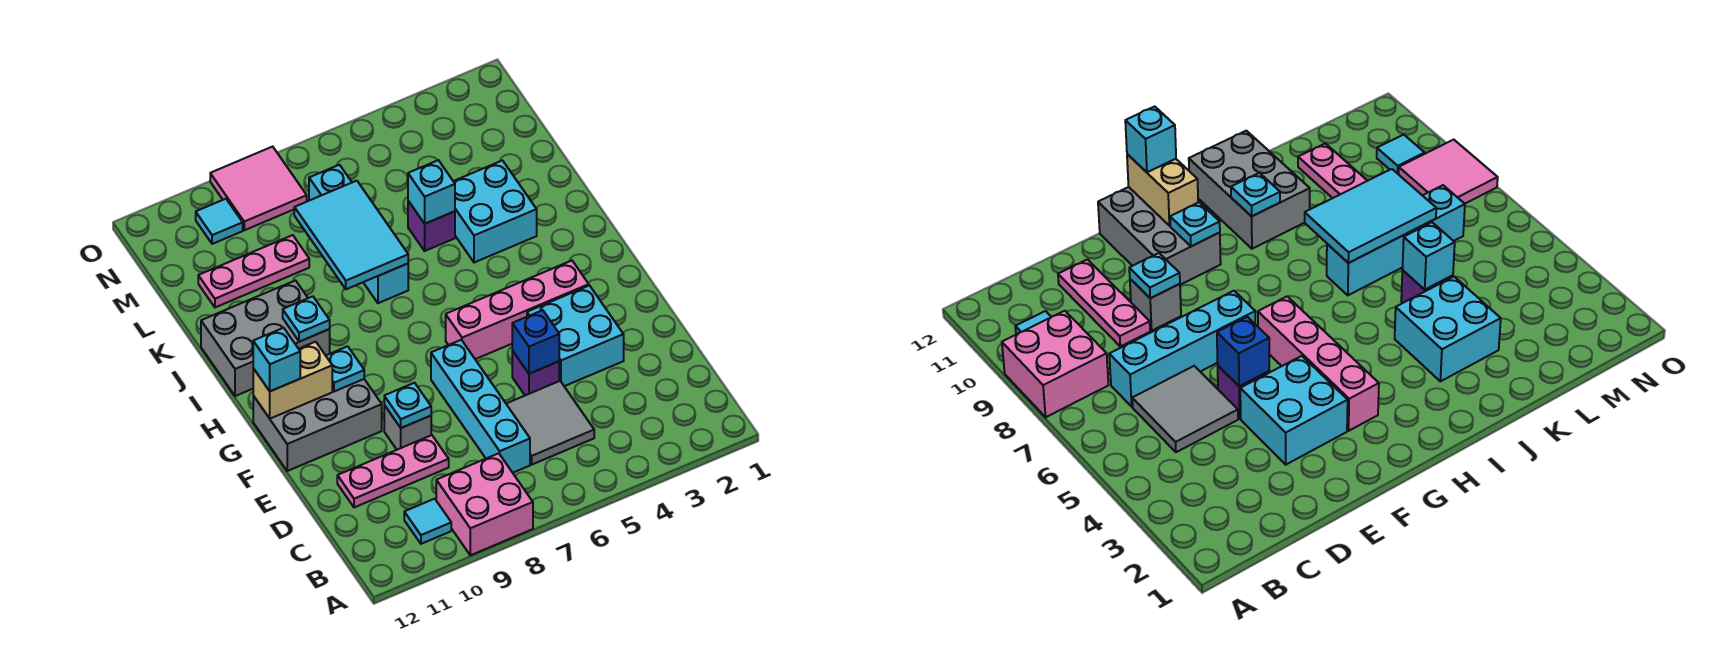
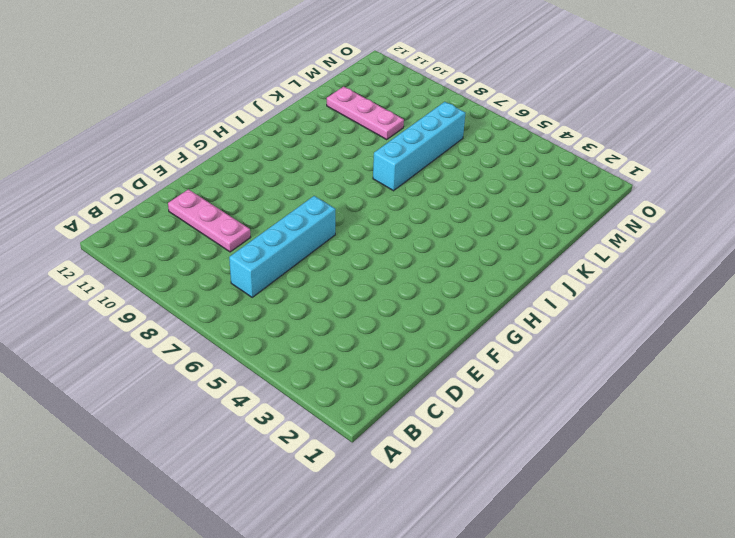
none -> pink brick A8:B9 level 1
none -> cyan tile B10 level 1
none -> grey tile C5:D6 level 1

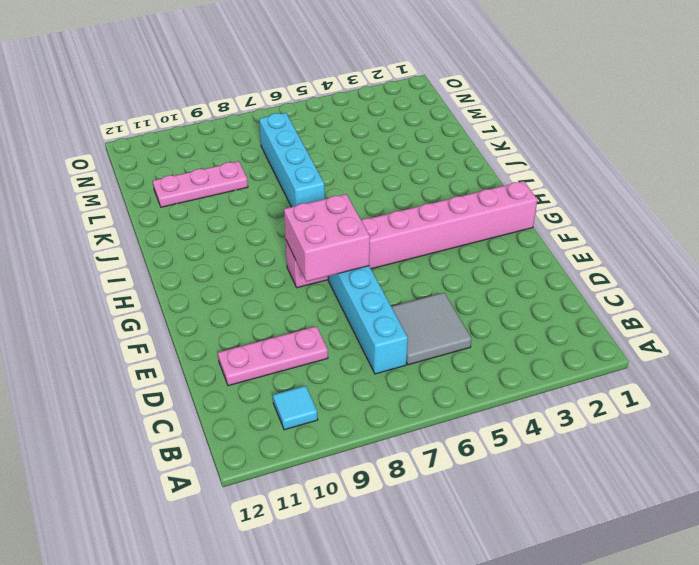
pink brick F7:G8 level 2 -> pink brick A8:B9 level 1
pink brick G1:G8 level 1 -> pink brick G3:G6 level 1
none -> cyan brick E3:F4 level 1
none -> purple brick E5 level 1
none -> grey brick E9 level 1

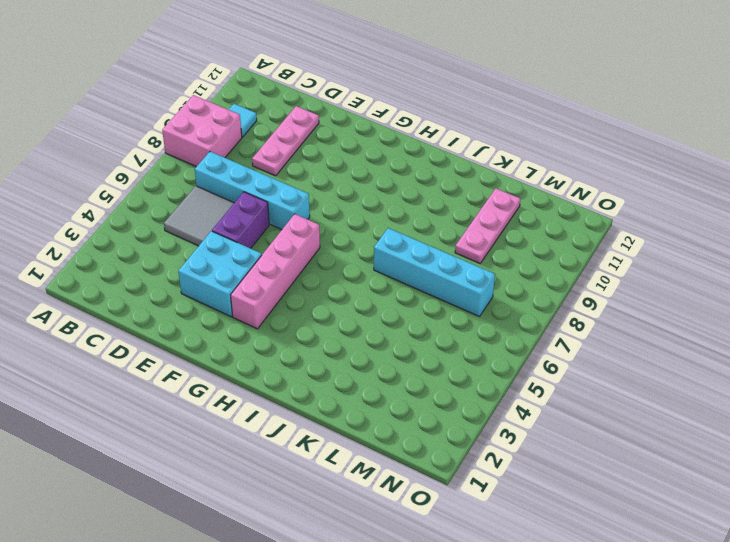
purple brick E5:E6 level 1 -> purple brick E5 level 1
none -> grey brick E9 level 1
none -> grey brick F10:G12 level 1
none -> grey brick I10:J12 level 1

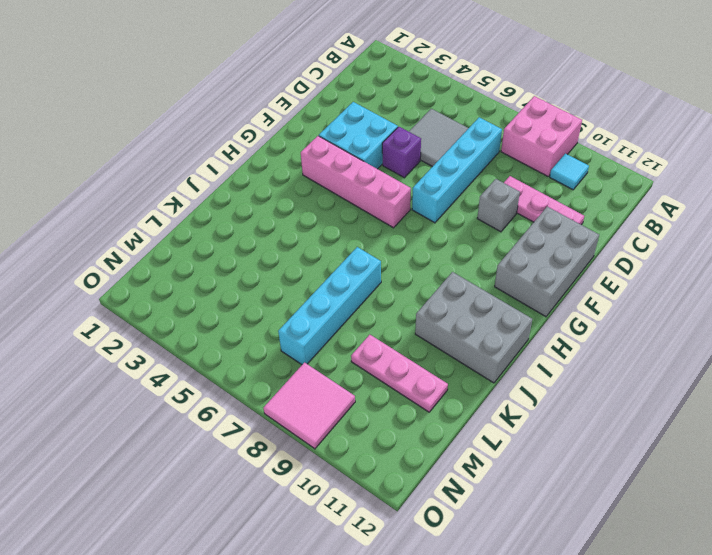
grey brick E11:G12 level 1 -> grey brick F10:G12 level 1
none -> cyan brick J3:K4 level 1
none -> purple brick K5 level 1
none -> cyan tile N10 level 1

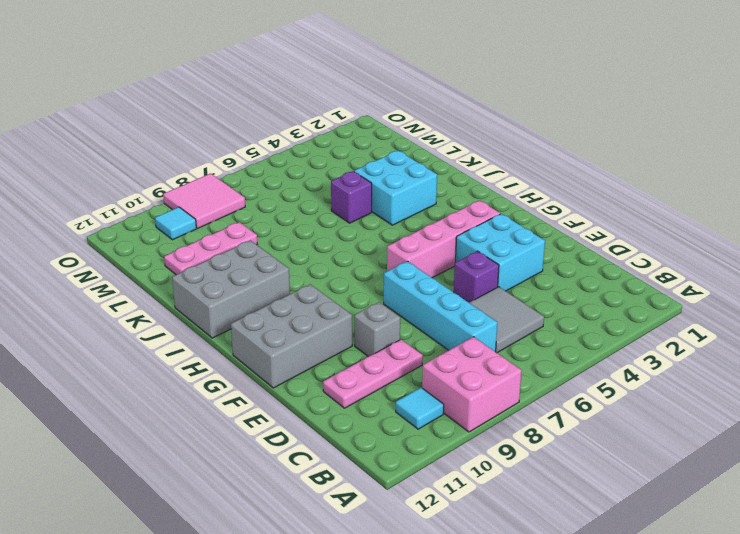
none -> cyan brick J7:M7 level 1
none -> blue brick E5 level 2
none -> cyan plate E9 level 2

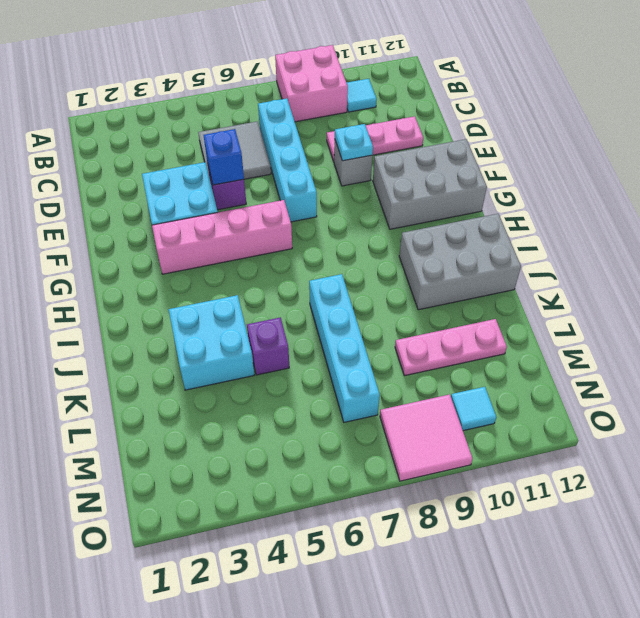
none -> cyan plate G10 level 2
none -> tan brick G11:G12 level 2
none -> cyan plate I10 level 2

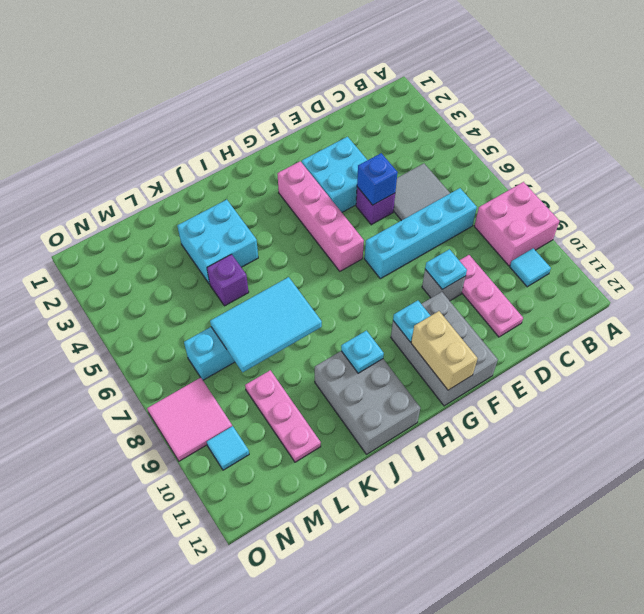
none -> cyan brick K5 level 2
none -> cyan brick G12 level 3

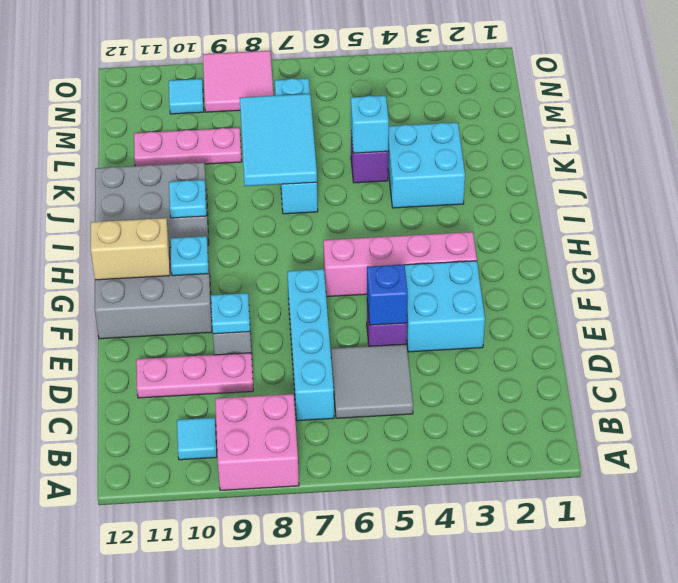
none -> cyan brick G12 level 3

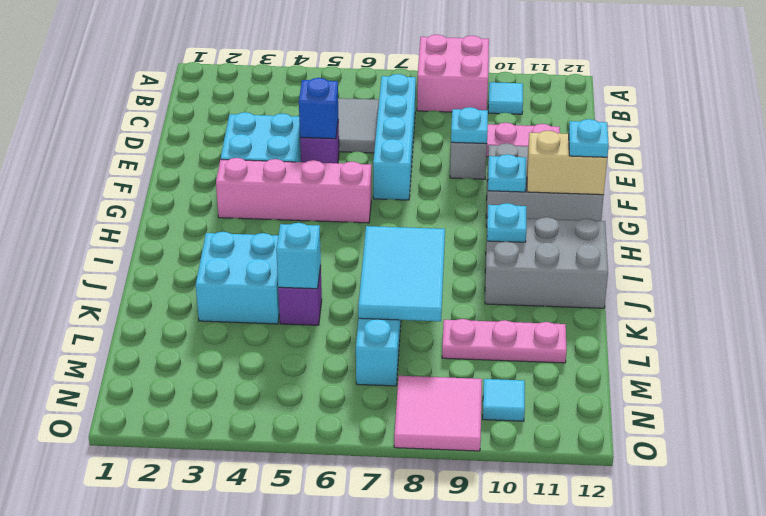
cyan plate G12 level 3 -> cyan brick G12 level 3

